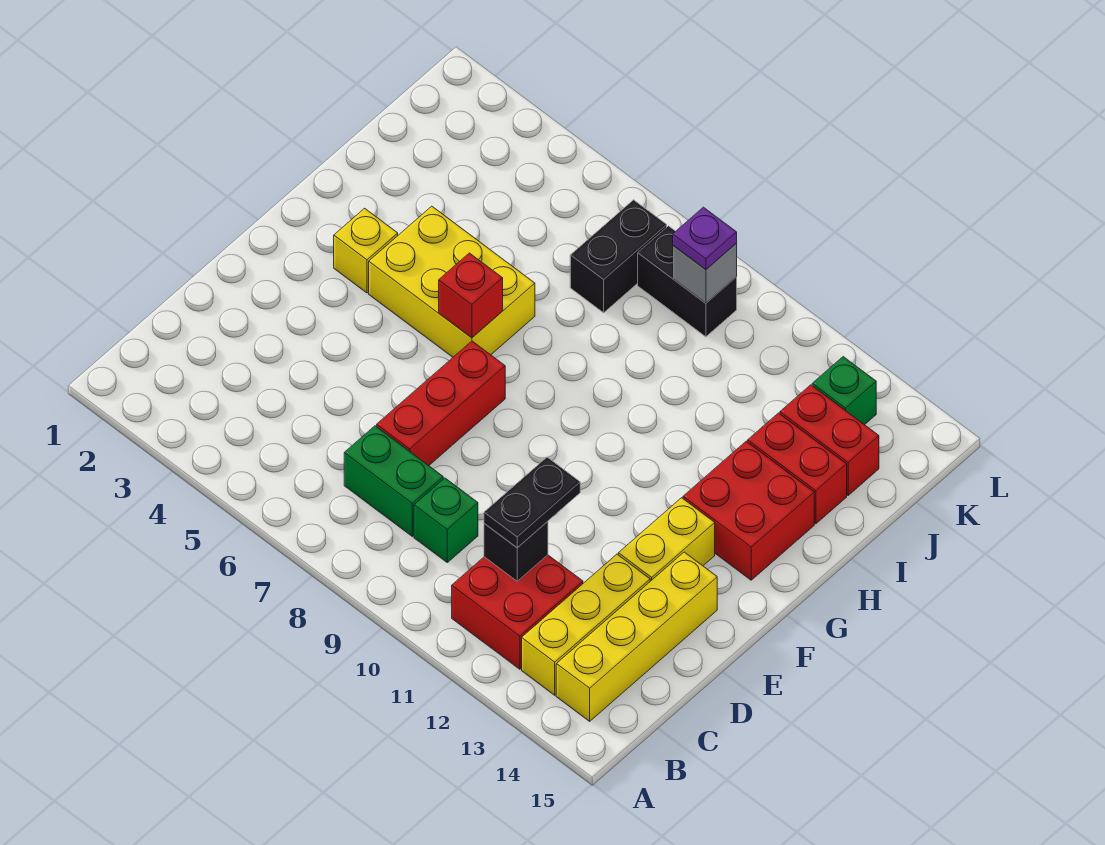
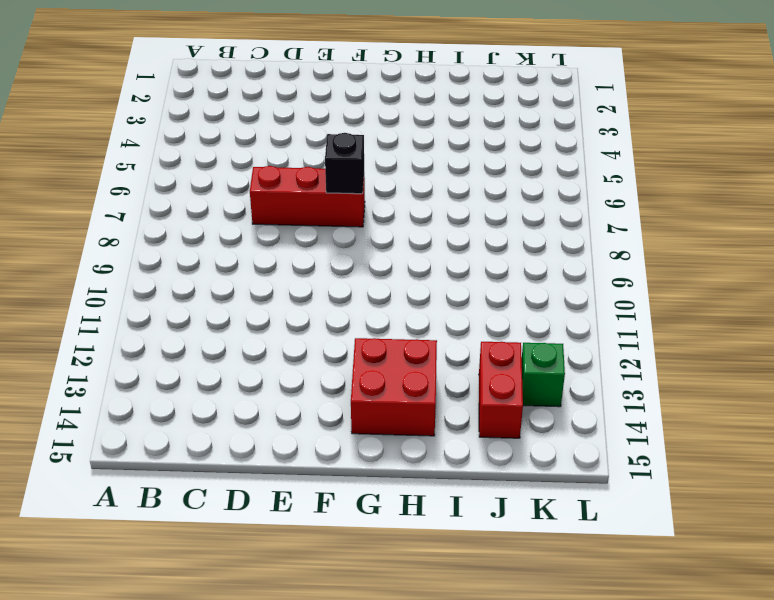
black brick F7 level 2 -> black brick C11 level 2
none -> red brick B11:C12 level 1
none -> yellow brick B13:D13 level 1
none -> yellow brick B14:E14 level 1

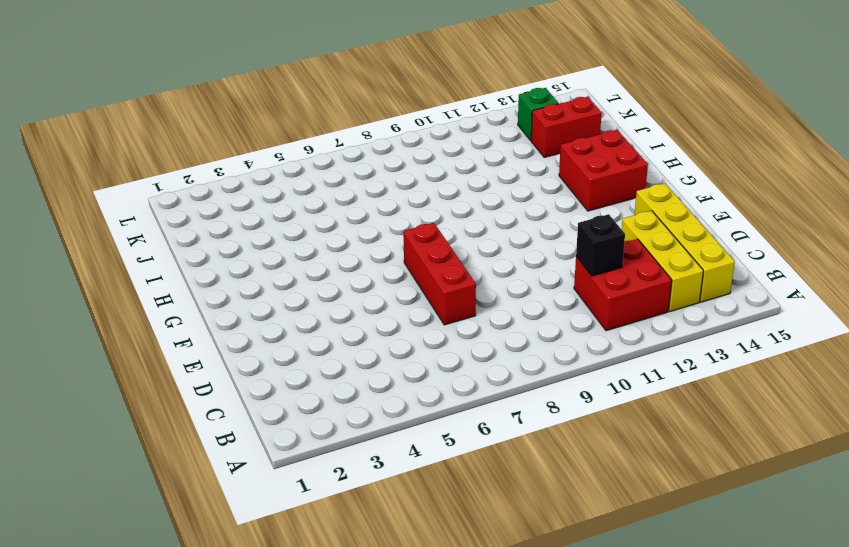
none -> green brick C7:C8 level 1
none -> green brick C9 level 1
none -> yellow brick E13:F13 level 1

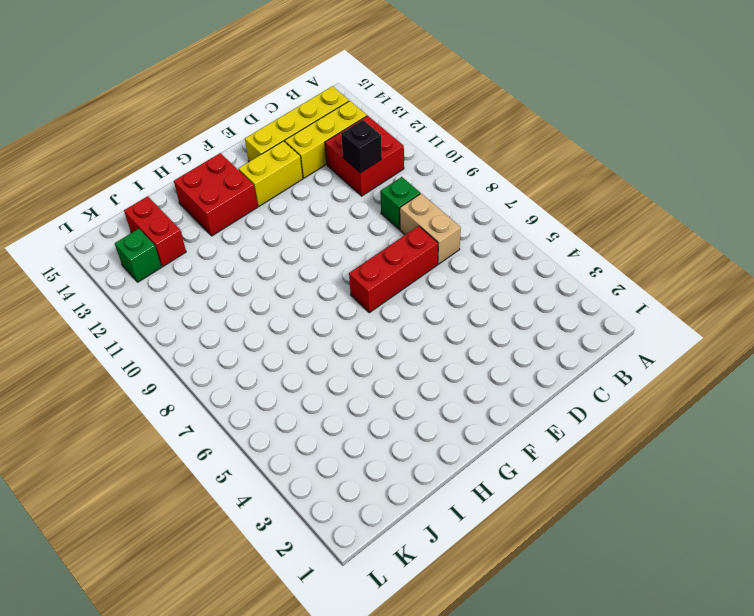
tan brick C7:C8 level 1 -> green brick C7:C8 level 1
none -> yellow brick G3 level 1
none -> yellow brick G4:H6 level 1
none -> red brick I13:I14 level 1

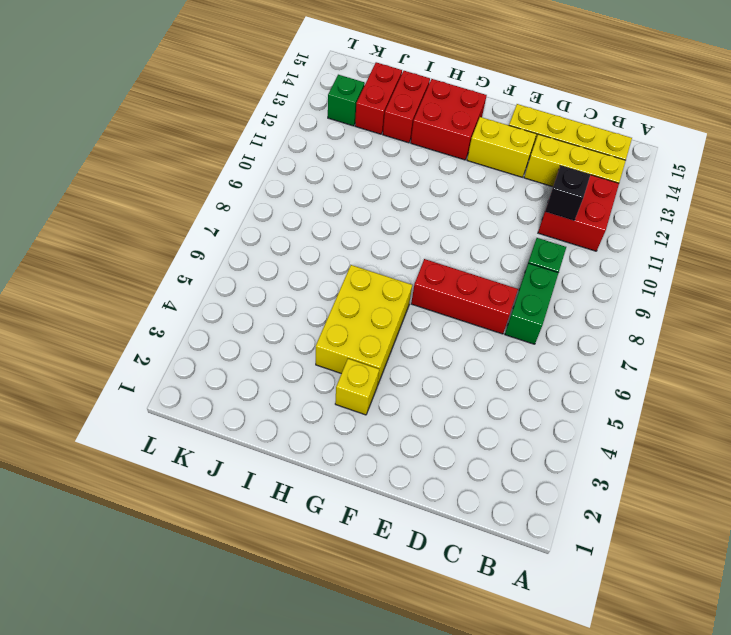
none -> black brick J7:K7 level 1
none -> black brick K8:K9 level 1
none -> red brick G6 level 2

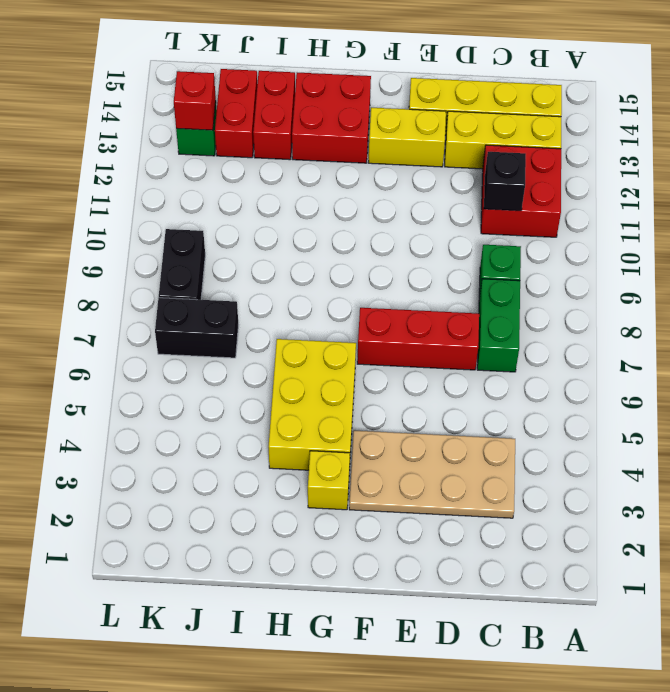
tan plate C3:F4 level 1 -> none
red brick K13 level 2 -> red brick G6 level 2
none -> grey brick K9 level 2
none -> black plate C11:D11 level 3
none -> purple plate K9 level 3

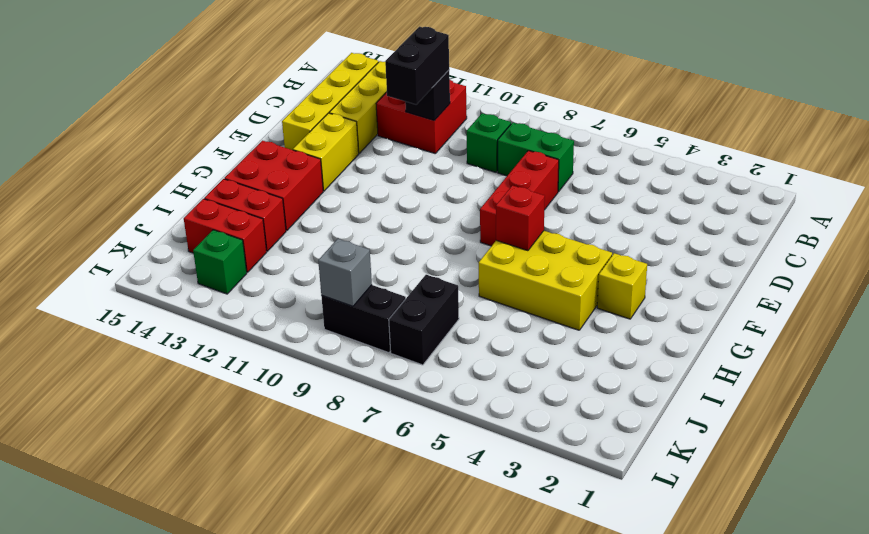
black brick C11:D11 level 3 -> black plate C11:D11 level 3
none -> purple plate K9 level 3

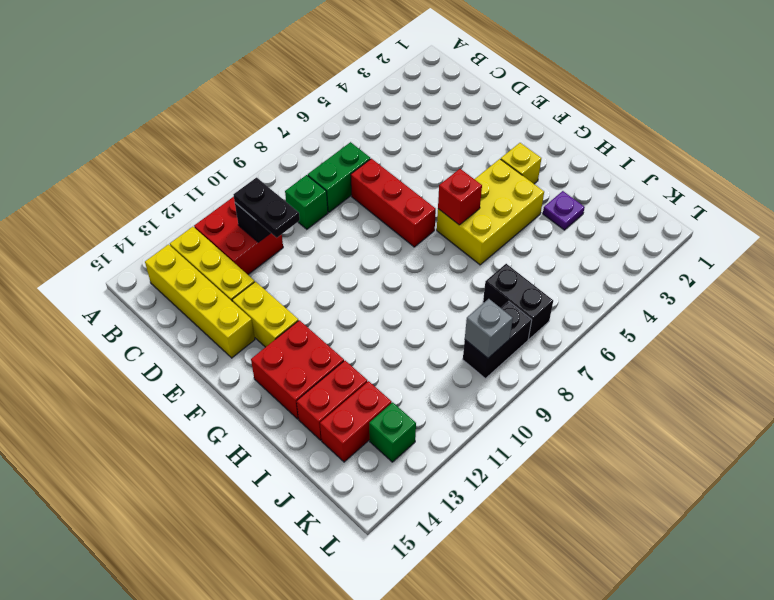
purple plate I3 level 1 -> purple plate K9 level 3

